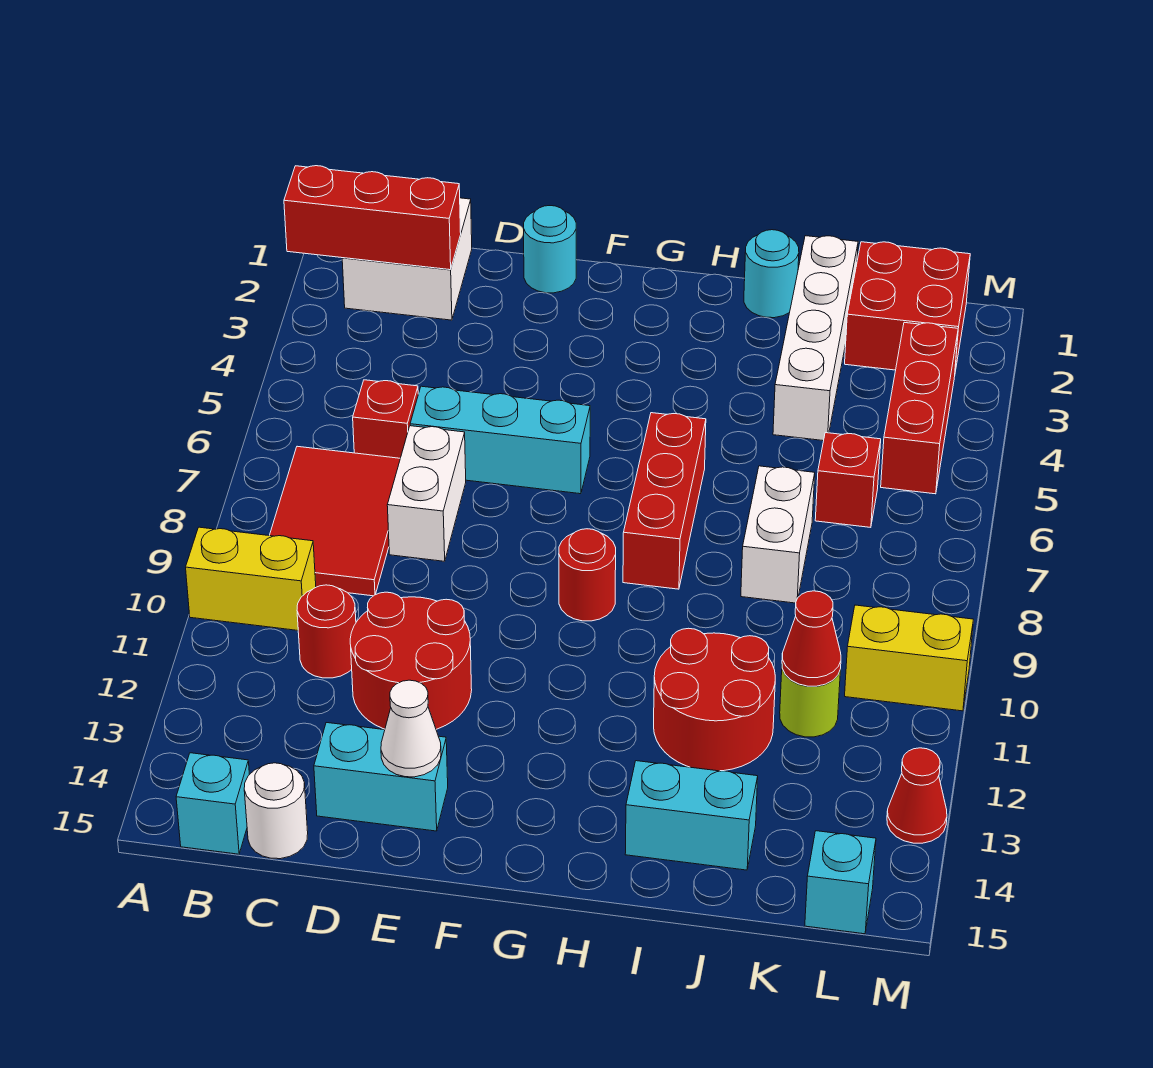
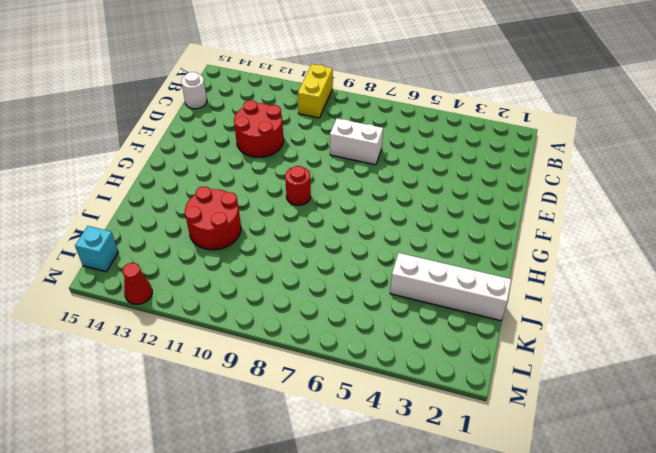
none -> white brick B1:C2 level 1
none -> red tile B7:C9 level 1
none -> cyan brick B15 level 1

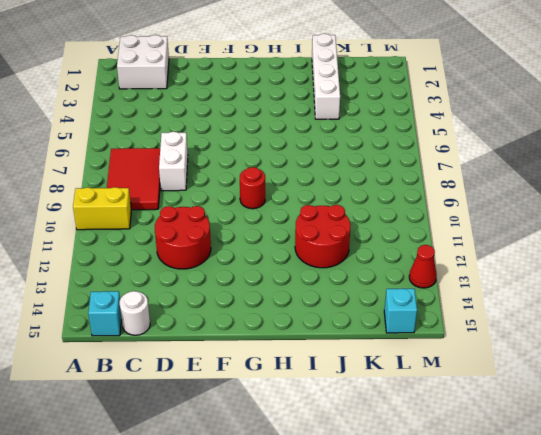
none -> red brick C6 level 1
none -> red round brick C11 level 1
none -> cyan brick D6:F6 level 1

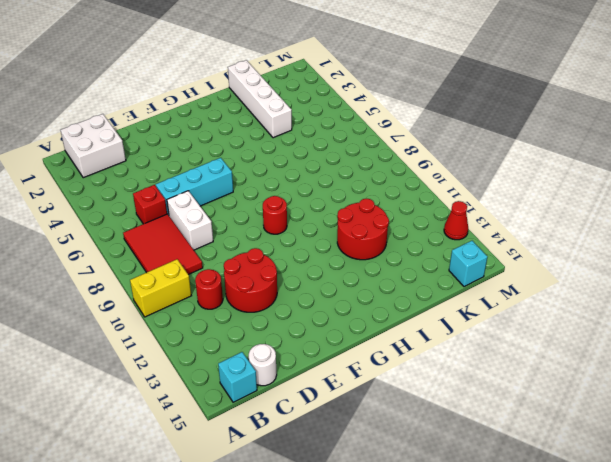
none -> cyan brick D14:E14 level 1
none -> cyan round brick E1 level 1
none -> red brick H6:H8 level 1

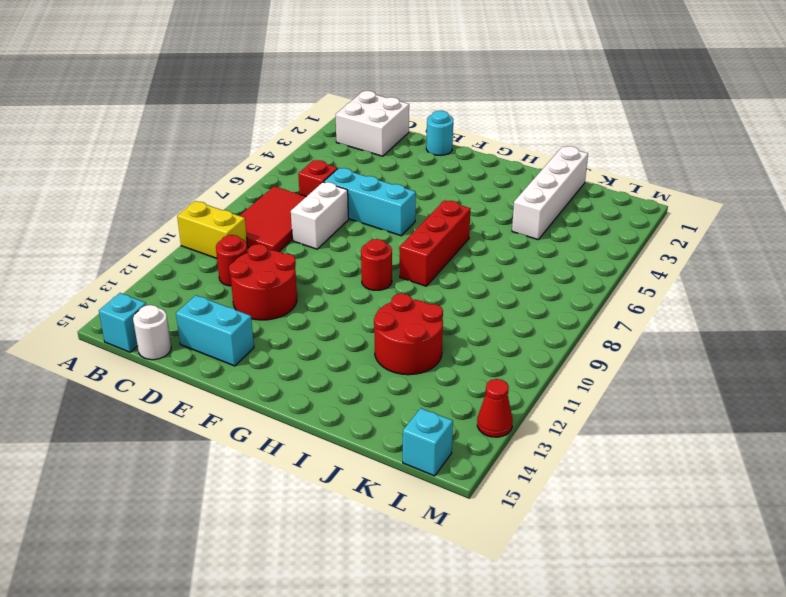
none -> cyan round brick I1 level 1
none -> cyan brick I14:J14 level 1
none -> white brick J7:J8 level 1

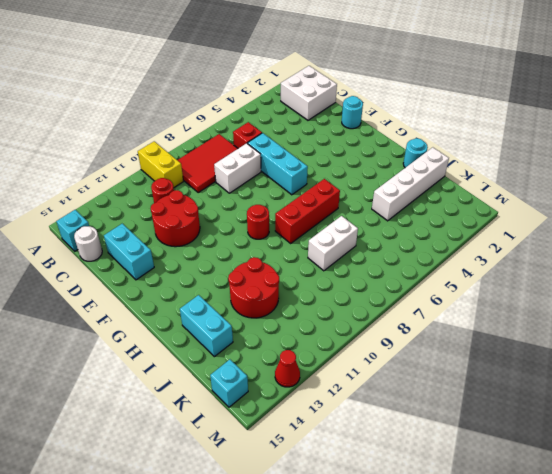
none -> red brick K1:L2 level 1
none -> red brick K6 level 1
none -> lime round brick K11 level 1

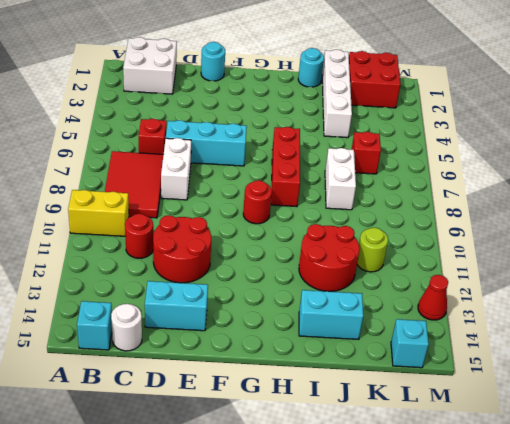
none -> red brick L3:L5 level 1
none -> yellow brick L10:M10 level 1
none -> red brick A2:C2 level 2

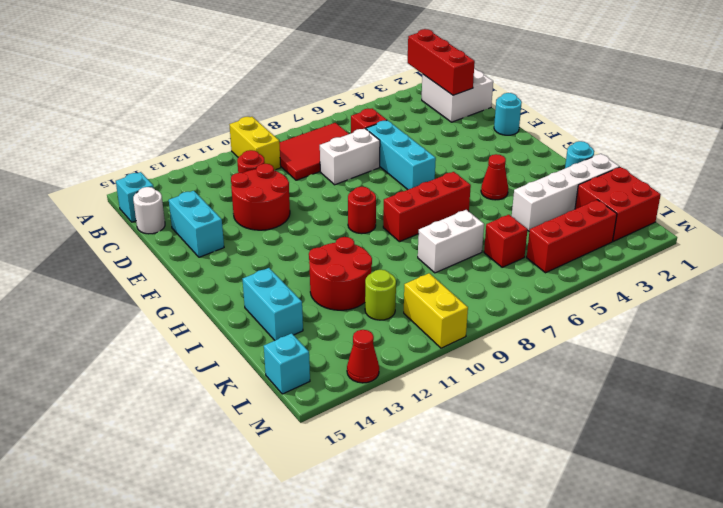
red cone H4 level 1 -> red cone K11 level 2
none -> white cone E14 level 2

